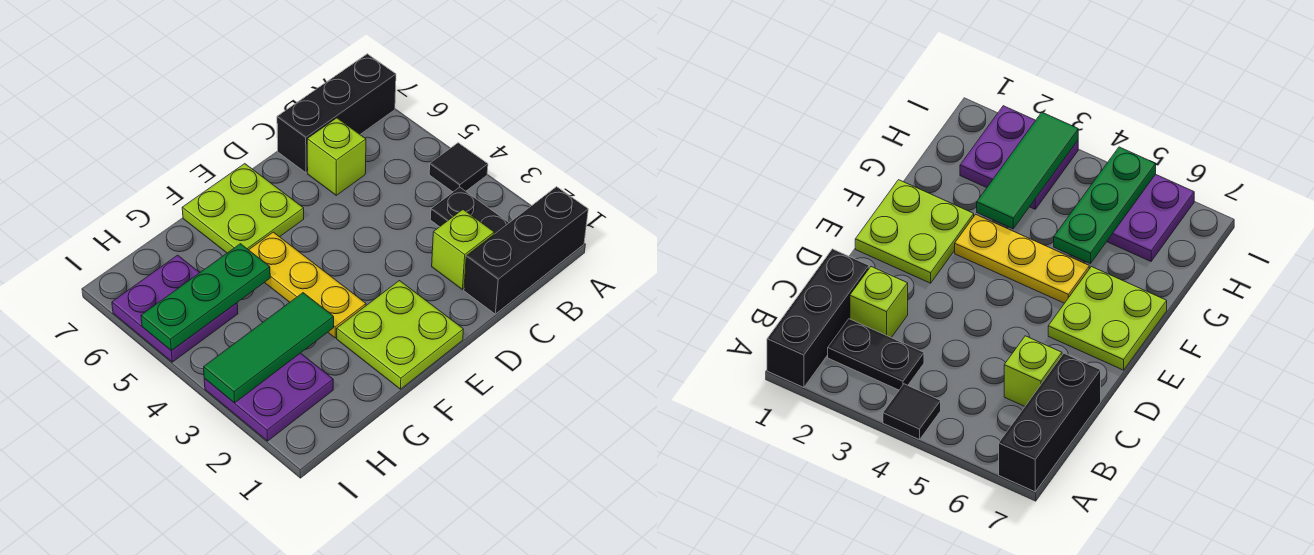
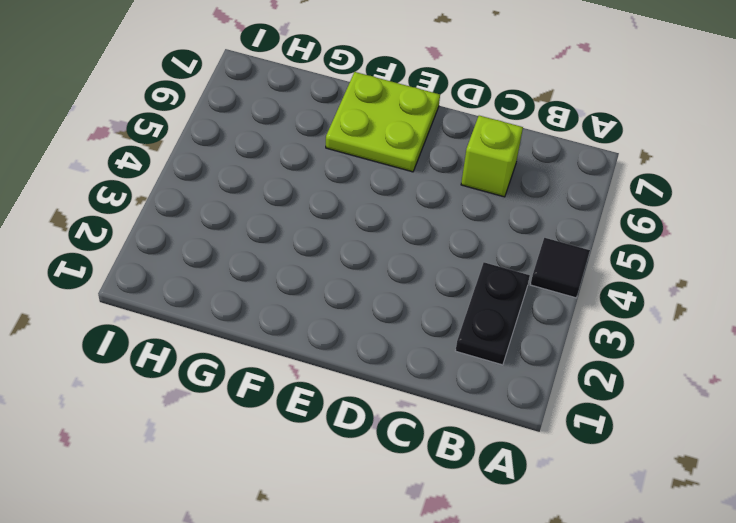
none -> black brick A1:C1 level 1
none -> black brick A7:C7 level 1
none -> lime brick C2 level 1

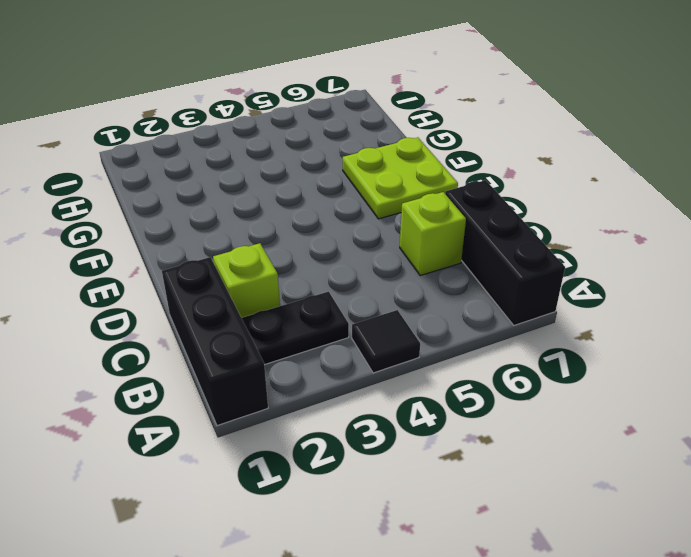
none -> lime plate E1:F2 level 1
none -> yellow plate F3:F5 level 1
none -> purple plate H2:I3 level 1

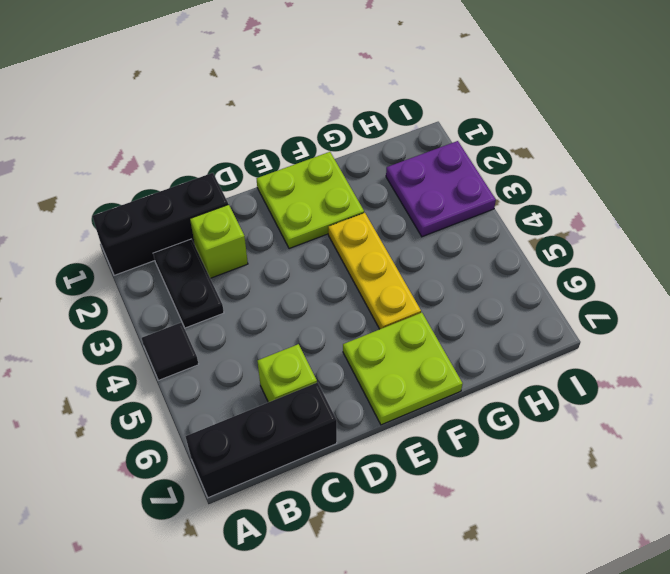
none -> purple plate H5:I6 level 1
none -> green tile G3:I3 level 2
none -> green plate G5:I5 level 2

